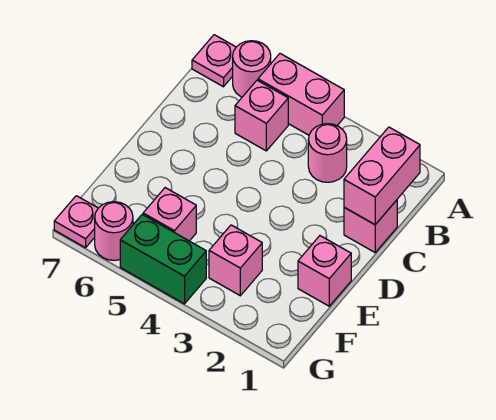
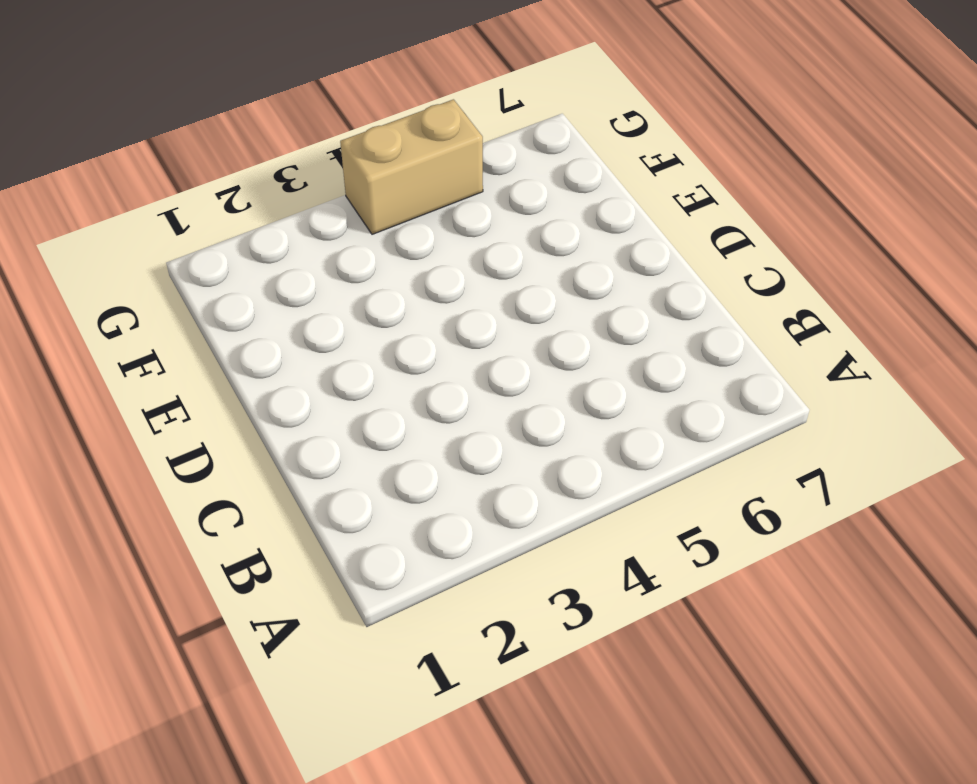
tan brick G4:G5 level 1 -> green brick G4:G5 level 1
none -> pink brick A4:A5 level 1
none -> pink round brick A6 level 1
none -> pink plate A7 level 1

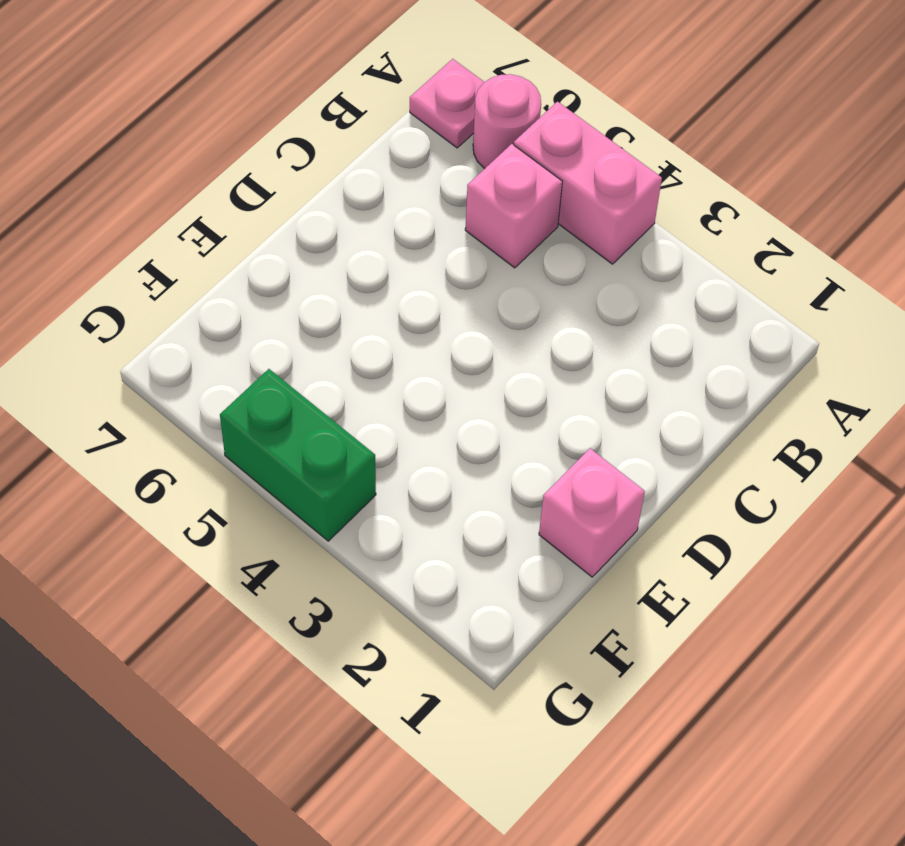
none -> pink round brick B3 level 1
none -> pink brick C1 level 1
none -> pink brick F3 level 1

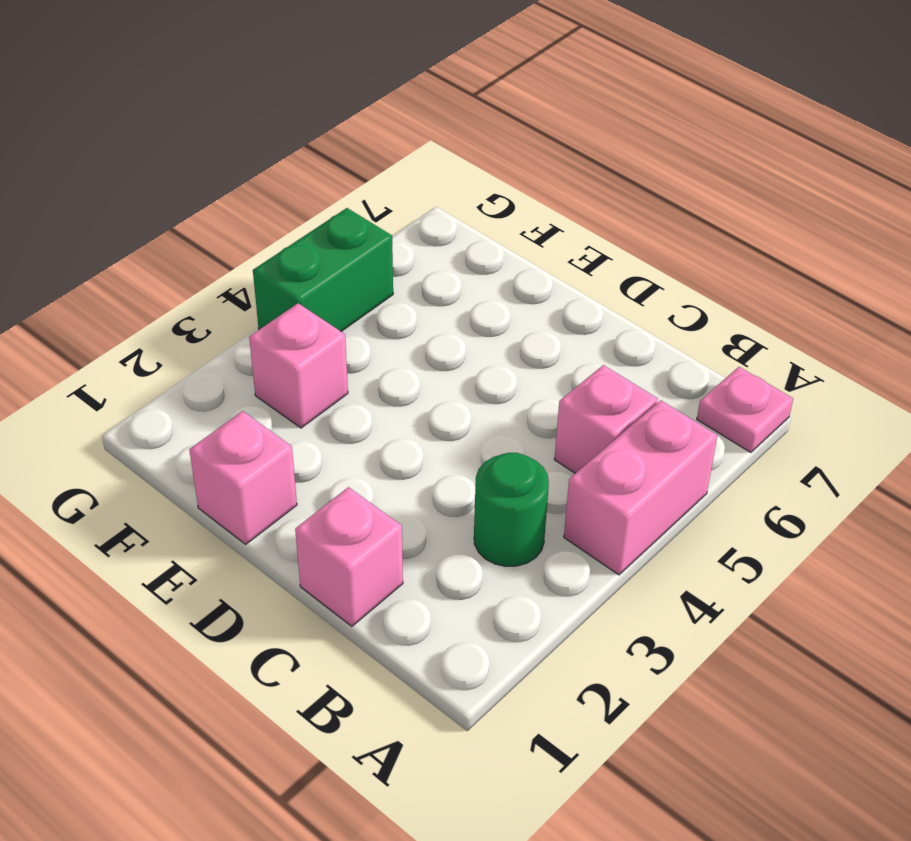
green round brick B3 level 1 -> pink round brick B3 level 1
none -> pink round brick A6 level 1
none -> pink brick F5 level 1
none -> pink round brick G6 level 1

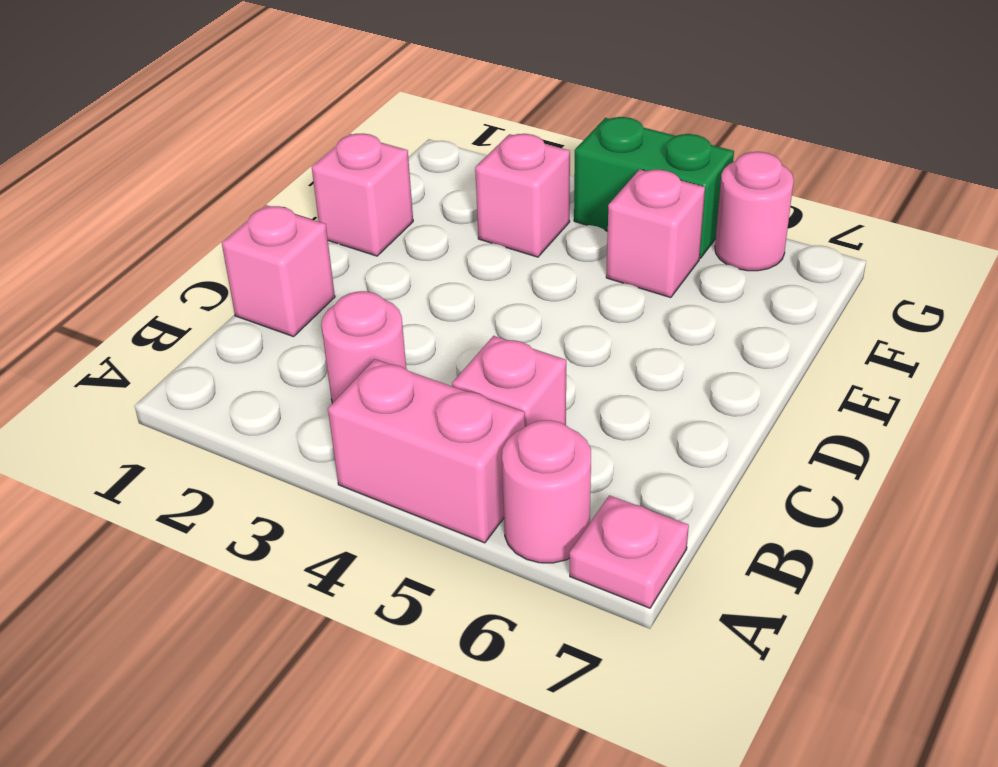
none -> pink plate G7 level 1
none -> pink brick B1:C1 level 2

